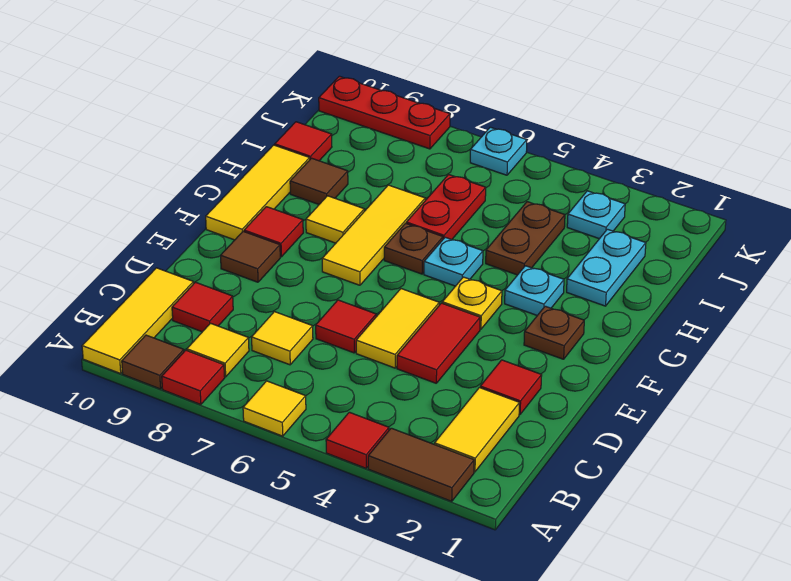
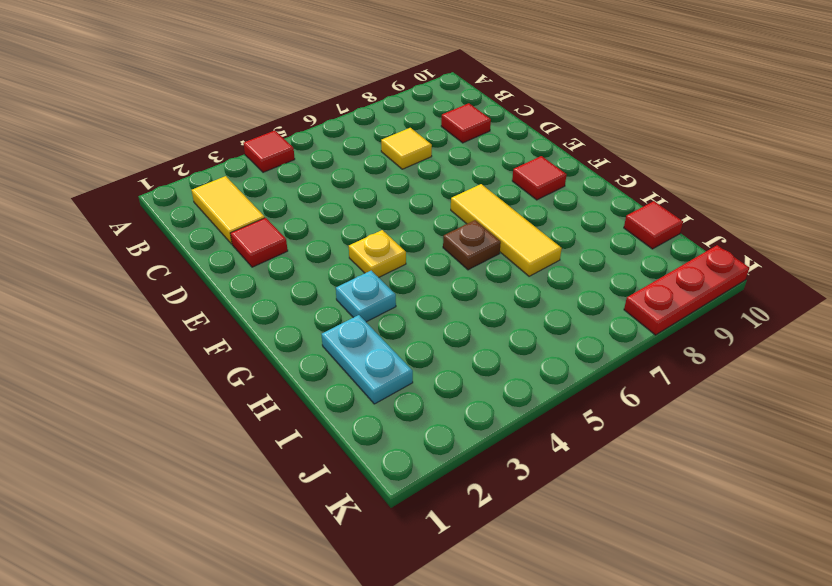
none -> brown tile A2:A3 level 1
none -> yellow tile A6 level 1
none -> red tile A8 level 1
none -> brown tile A9 level 1

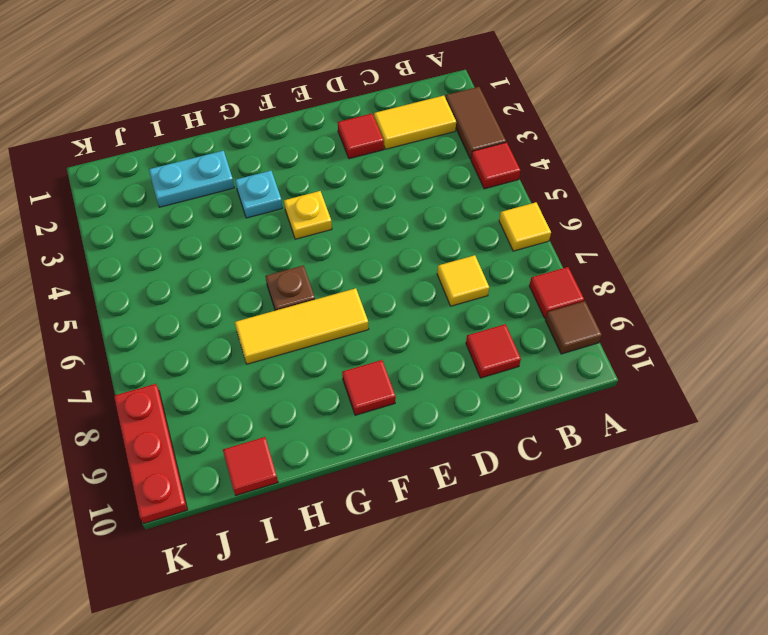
none -> yellow tile A10:C10 level 1
none -> yellow tile B8 level 1
none -> red tile D4:E4 level 1
none -> yellow tile D5:E5 level 1

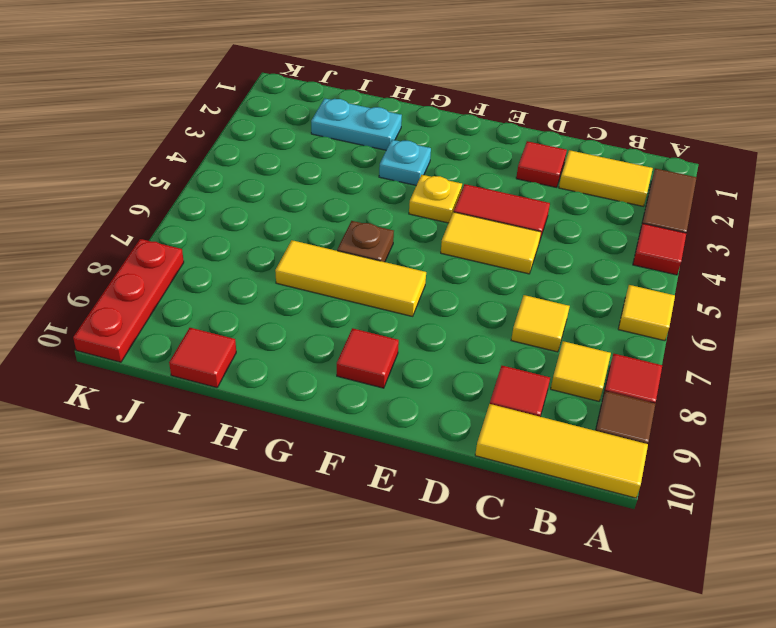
none -> red tile D6 level 1
none -> brown tile E9 level 1
none -> brown plate F2 level 1
none -> yellow tile F10:H10 level 1

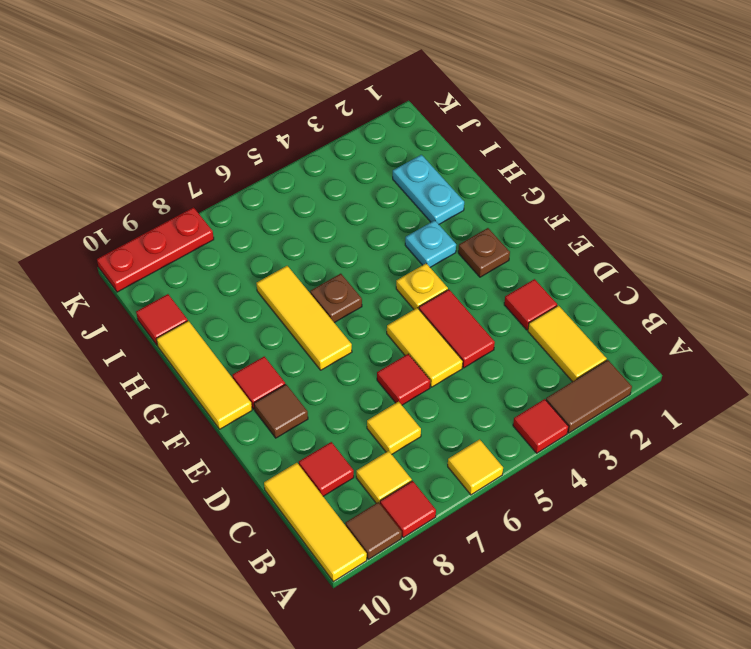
none -> cyan plate G5 level 1
none -> yellow tile G8 level 1
none -> brown plate H4:I4 level 1
none -> red plate H6:I6 level 1

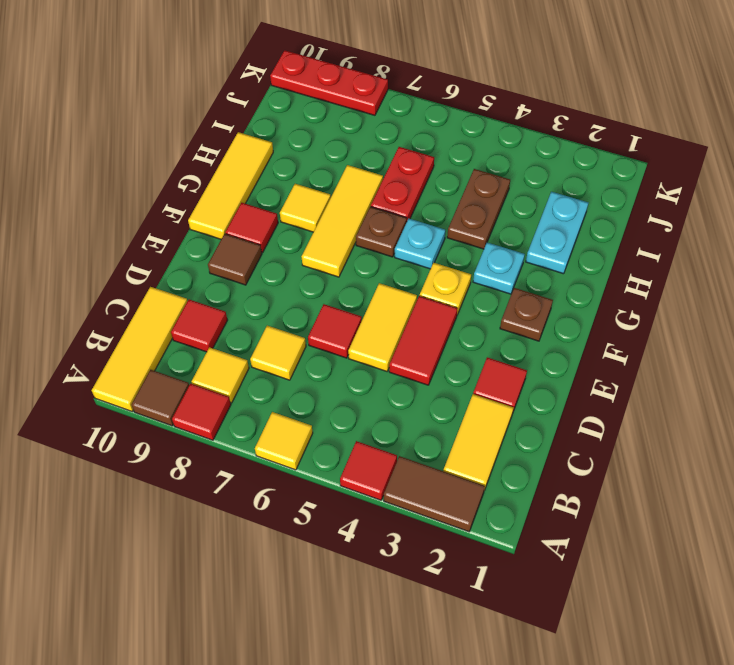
none -> brown tile H9 level 1
none -> red tile I10 level 1
none -> cyan plate J3 level 1
none -> cyan plate K6 level 1

